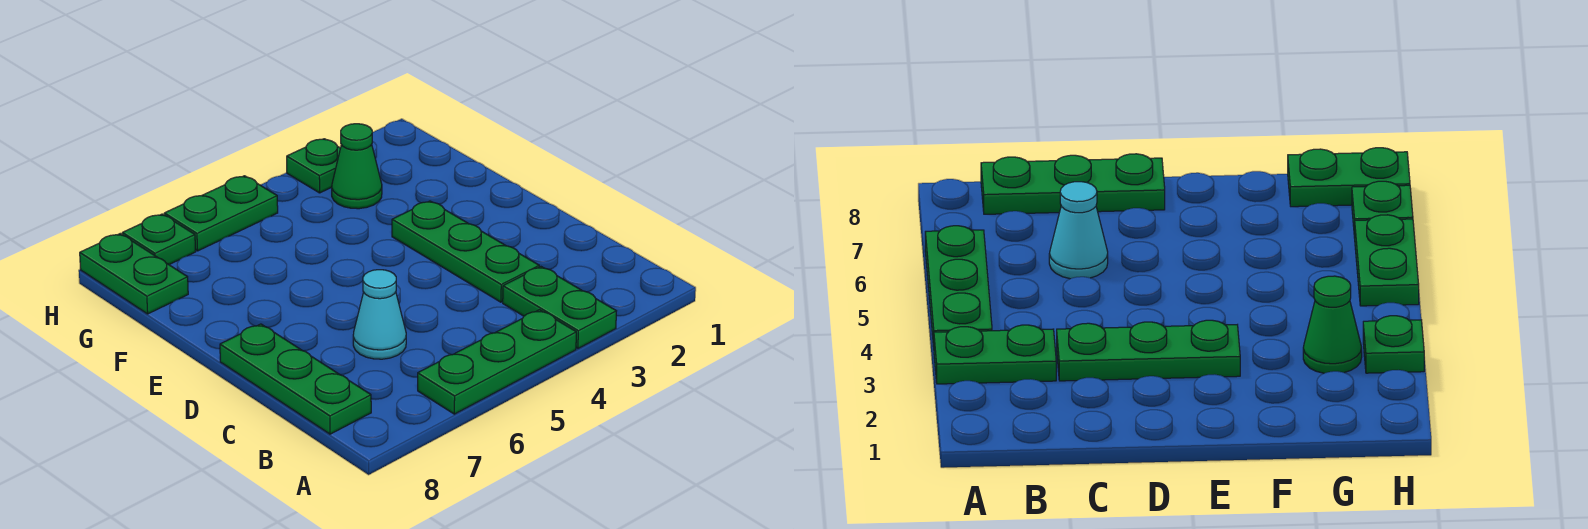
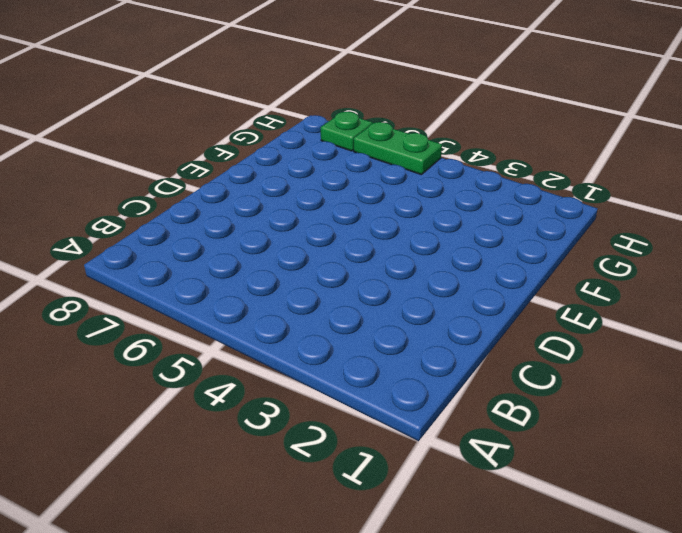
none -> green plate A3:B3 level 1
none -> green plate A4:A6 level 1

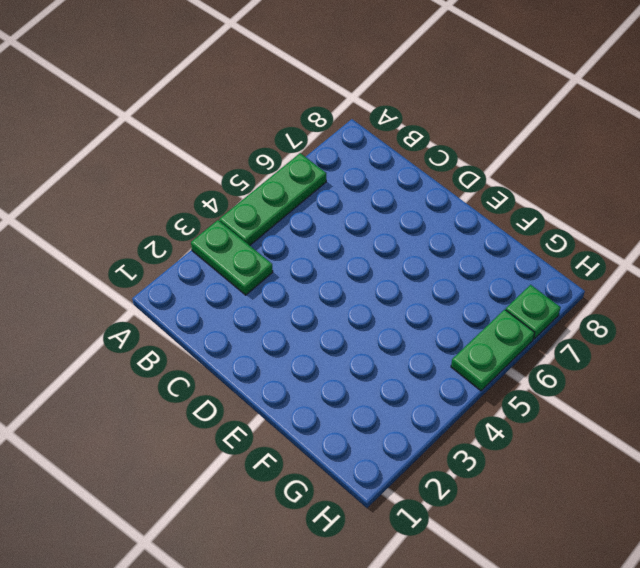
none -> green plate B8:D8 level 1
none -> green plate C3:E3 level 1

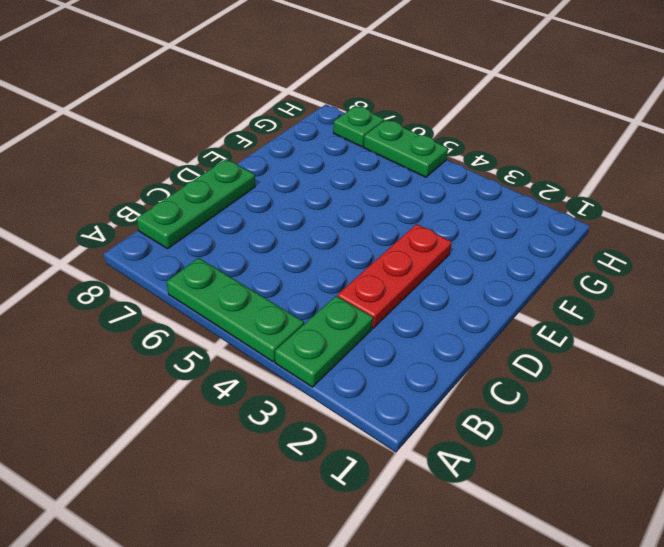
red plate C3:E3 level 1 -> green plate C3:E3 level 1
none -> cyan cone C6 level 1
none -> green cone G3 level 1

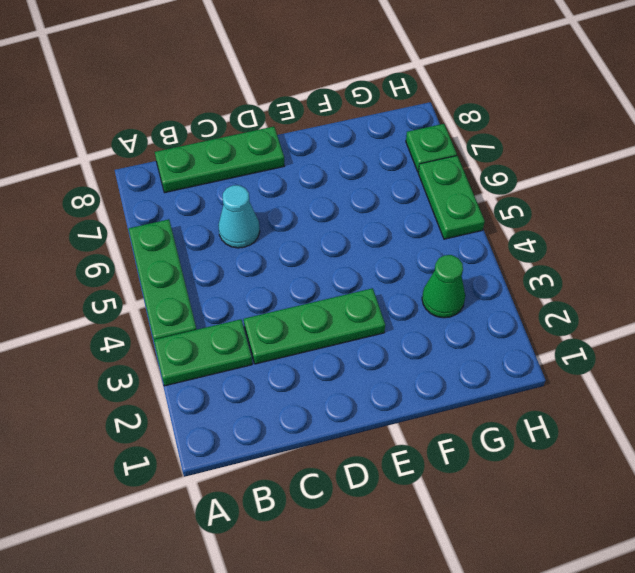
none -> green plate G8:H8 level 1
none -> green plate H3 level 1

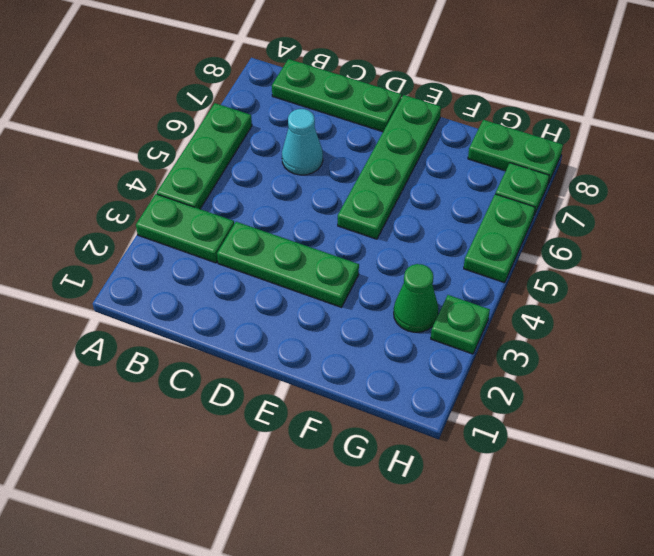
green plate E5:E8 level 1 -> none

